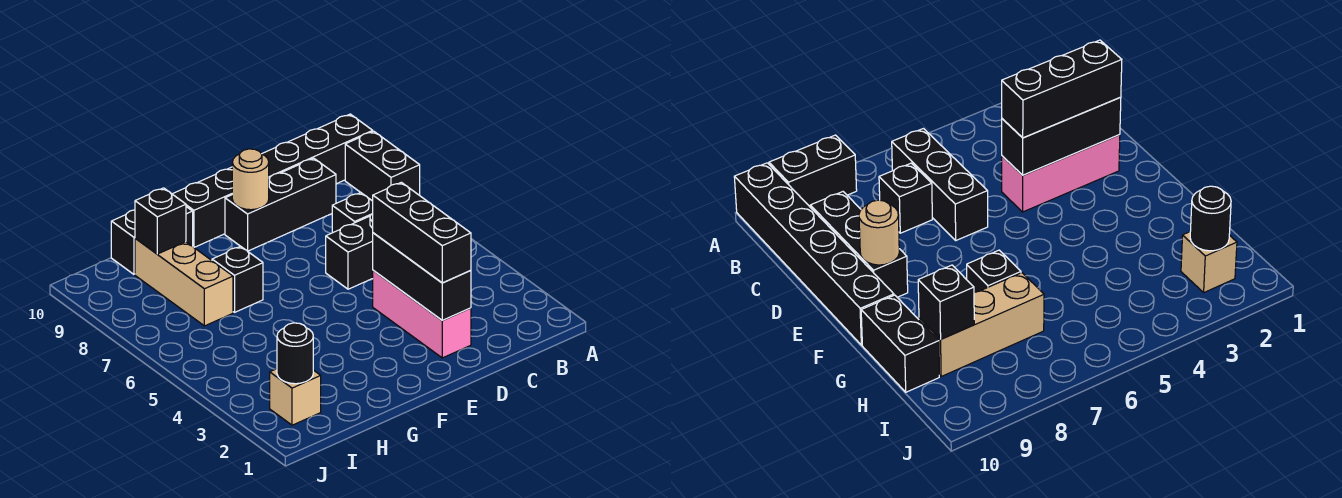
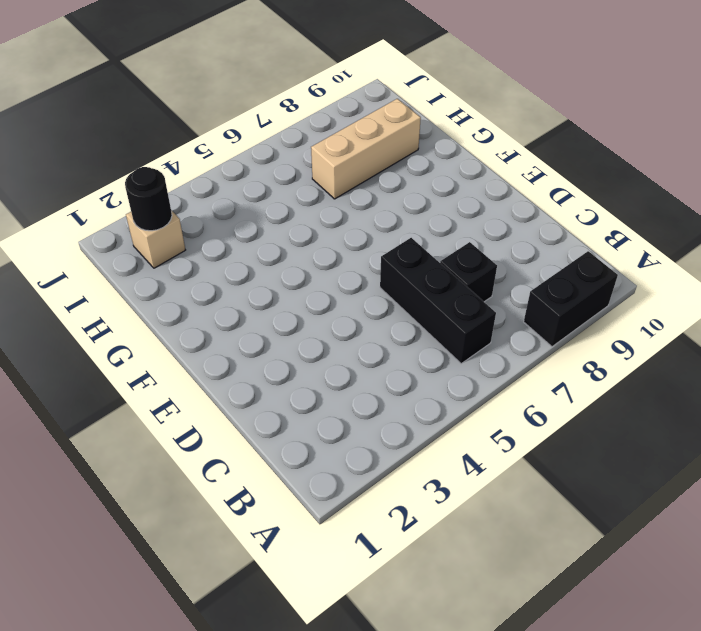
none -> black brick A10:F10 level 1
none -> black brick C9:E9 level 1
none -> pink brick D2:D4 level 1

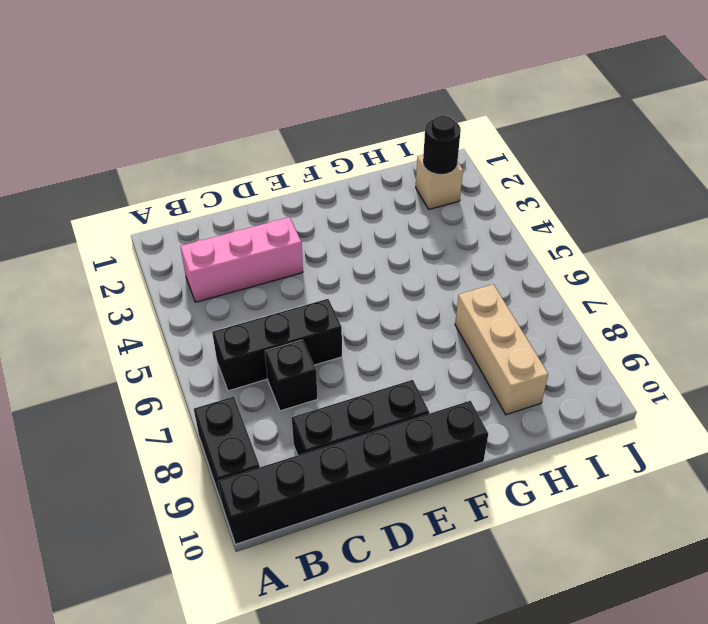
pink brick B3:D3 level 1 -> pink brick D2:D4 level 1
none -> black brick G7 level 1
none -> black brick G10:H10 level 1
none -> black brick D2:D4 level 2

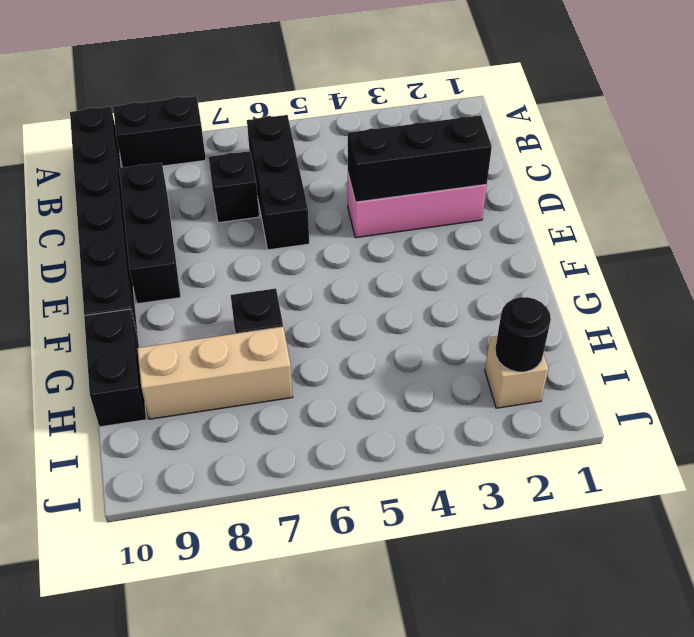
none -> tan round brick E9 level 2
none -> black brick H9 level 2
none -> black brick D2:D4 level 3

